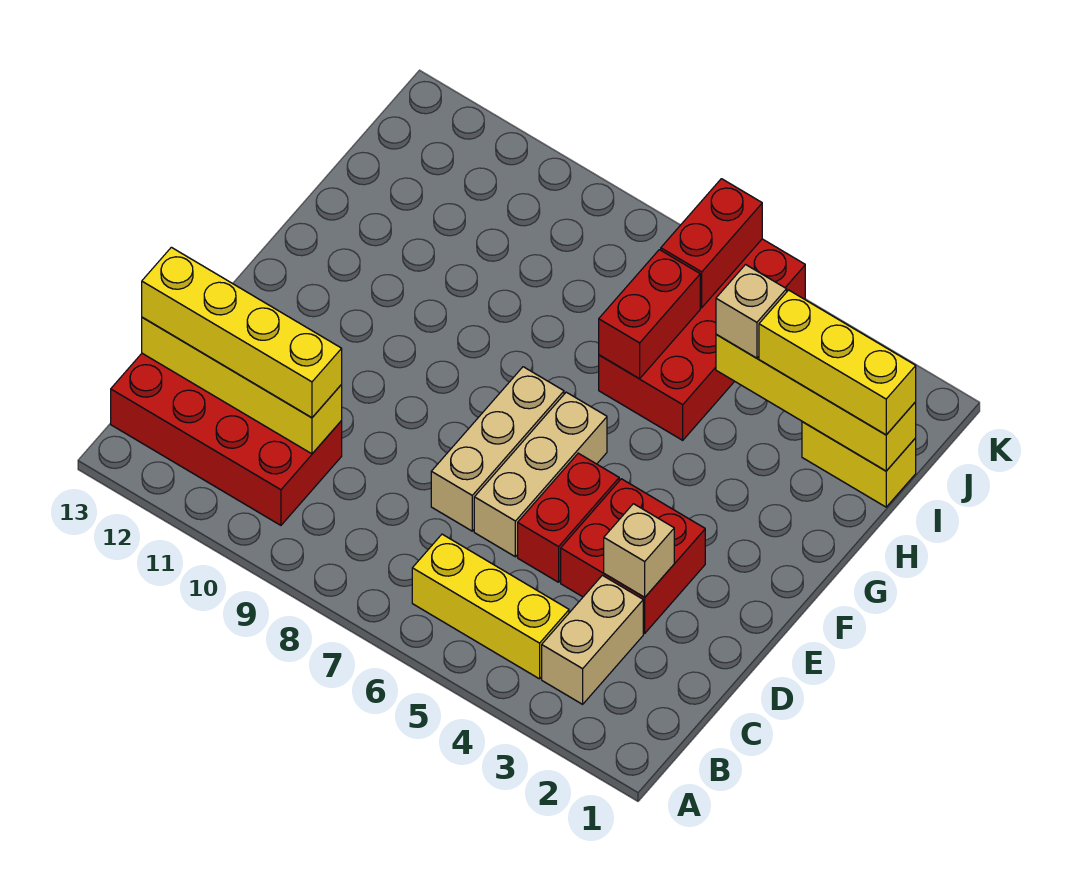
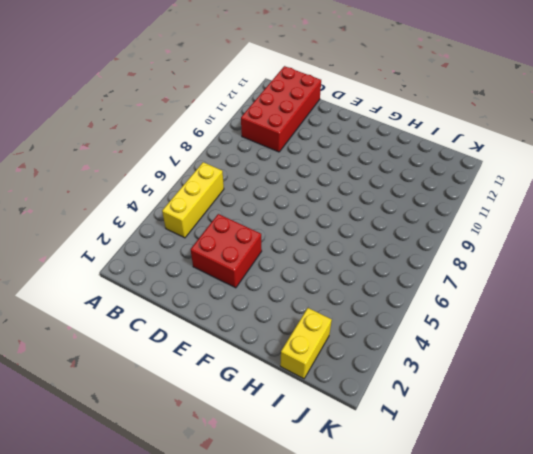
none -> tan brick B3:C3 level 1
none -> red brick D5:E5 level 1
none -> tan brick D6:F6 level 1

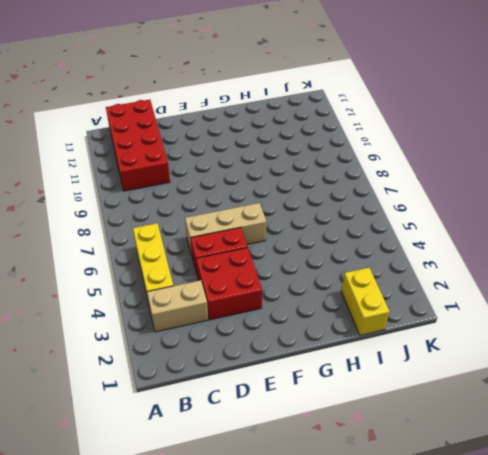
none -> tan brick D7:F7 level 1
none -> red brick H5:K6 level 1
none -> yellow brick C10:C13 level 2

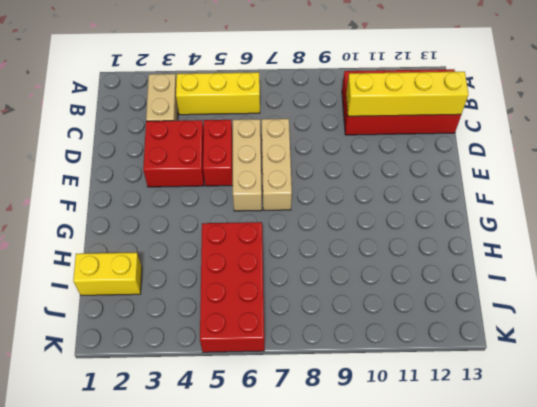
none -> tan brick D3 level 2
none -> red brick H6:I6 level 2
none -> yellow brick I1:I4 level 2

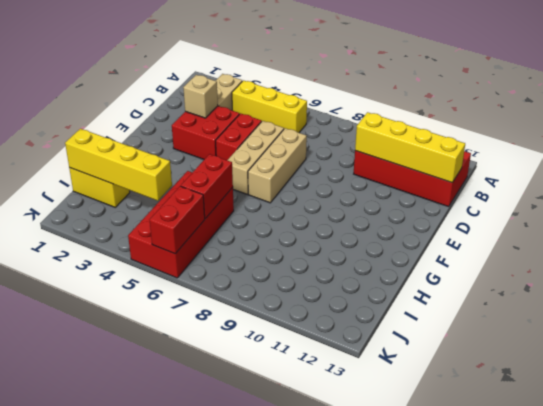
none -> yellow brick C10:C13 level 3
none -> yellow brick I1:I3 level 3
none -> tan brick I4 level 3

